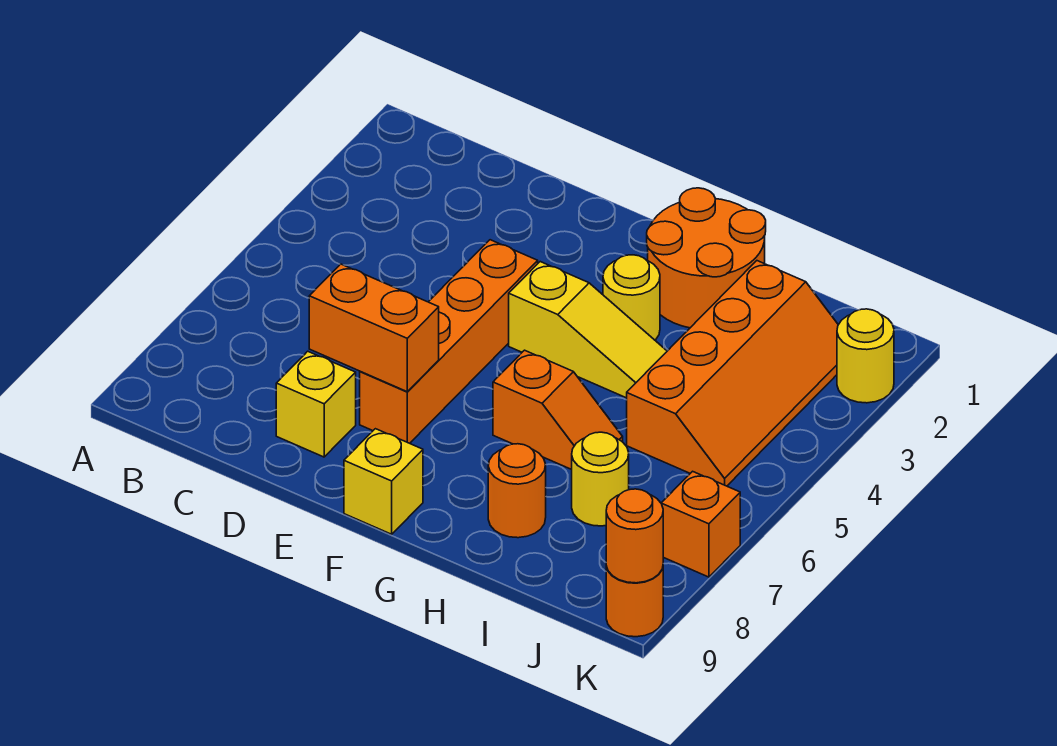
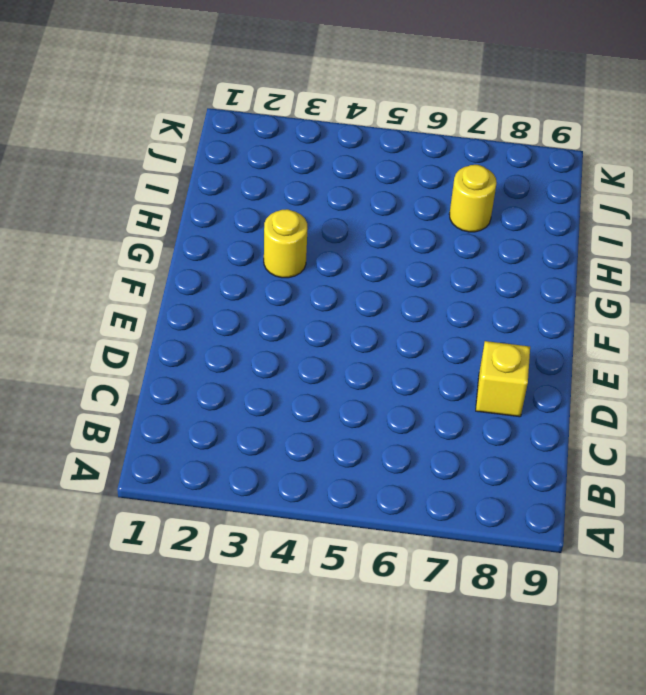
none -> orange brick E4:E7 level 1
none -> yellow slope F4:H4 level 1 top F
none -> yellow brick F9 level 1

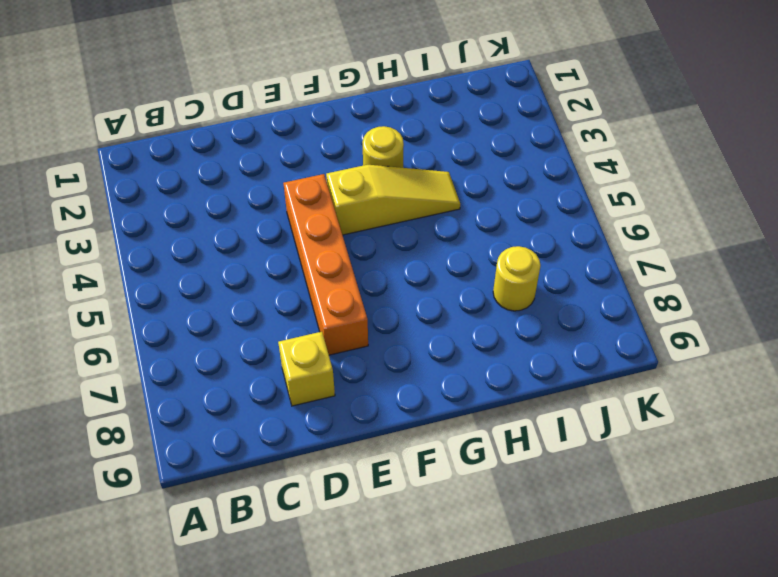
none -> yellow brick F9 level 1
none -> orange round brick G1:H2 level 1
none -> orange slope G6:H6 level 1 top G

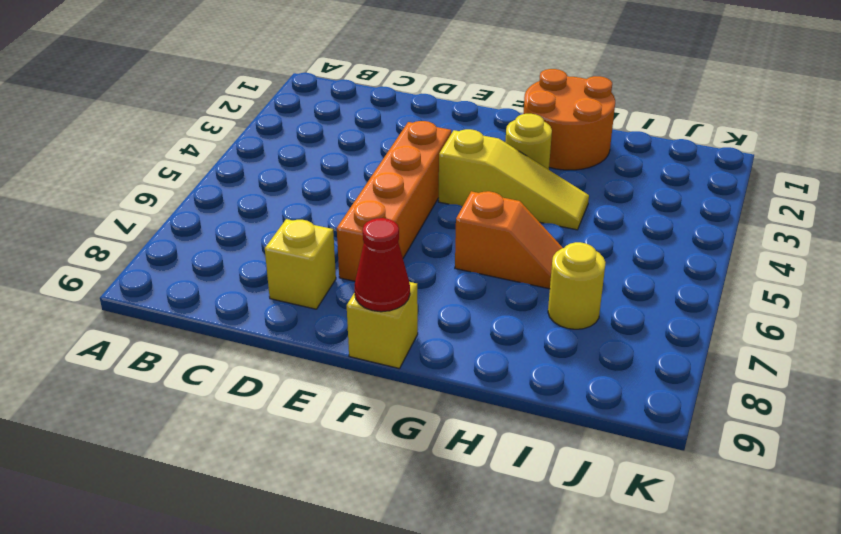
red cone F9 level 2 -> none
none -> orange round brick H8 level 1
none -> orange slope I2:J5 level 1 top I
none -> yellow round brick K2 level 1

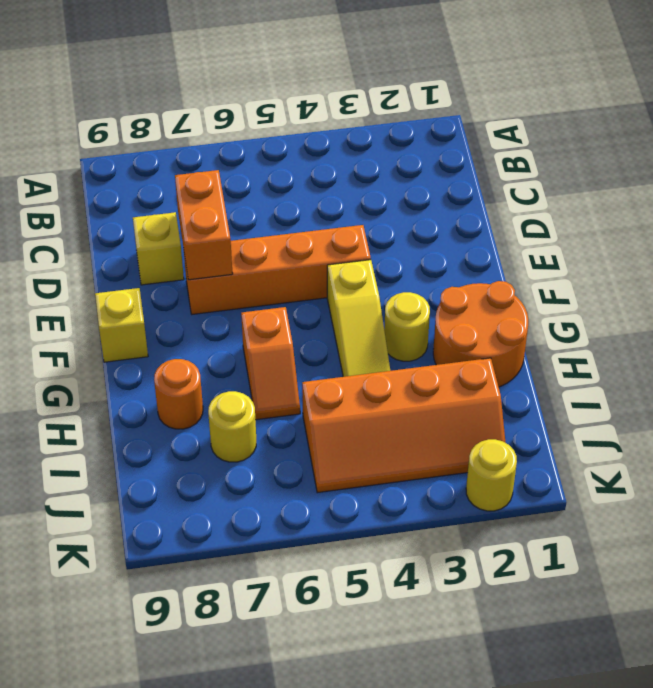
none -> orange brick K7 level 1
none -> orange round brick K9 level 1
none -> orange round brick K9 level 2

